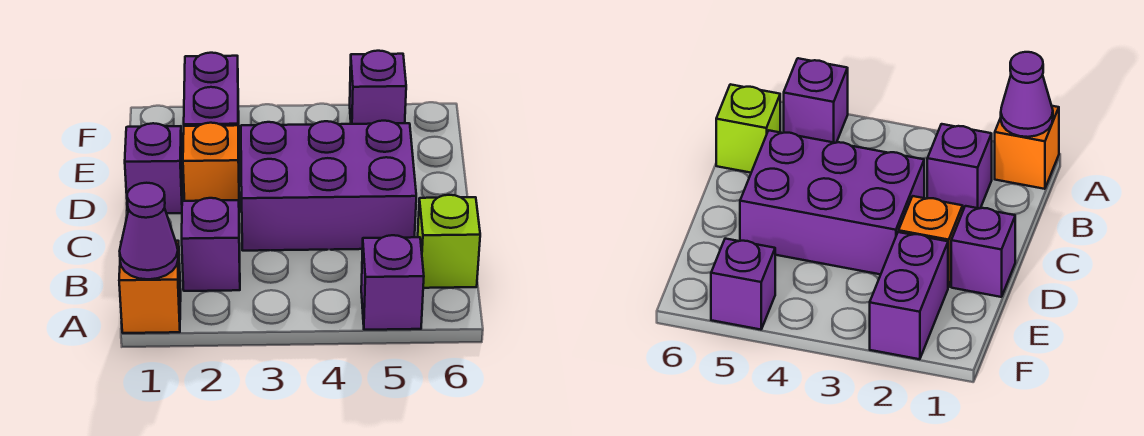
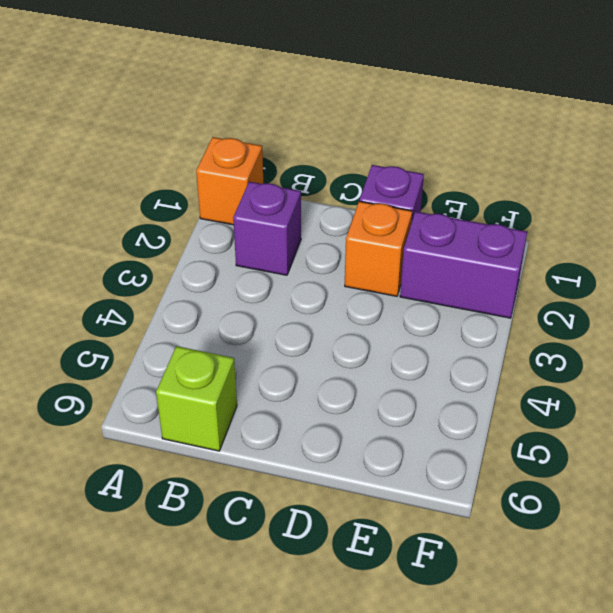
none -> purple brick A5 level 1
none -> purple brick C3:D5 level 1

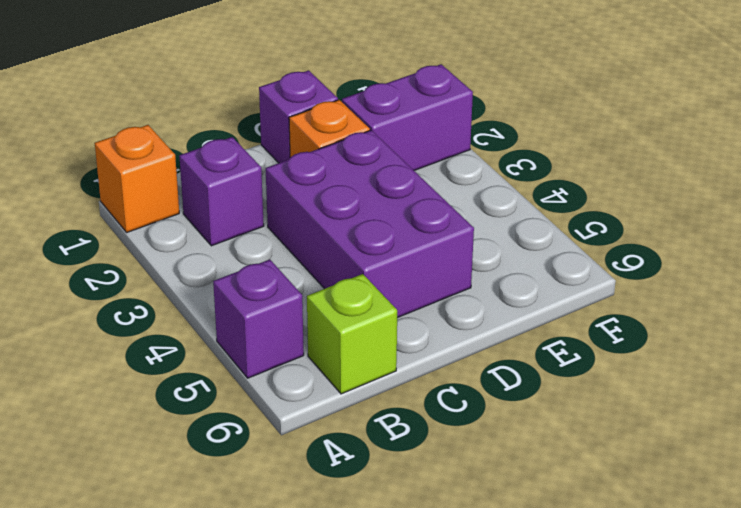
none -> purple brick F5 level 1
none -> purple cone A1 level 2

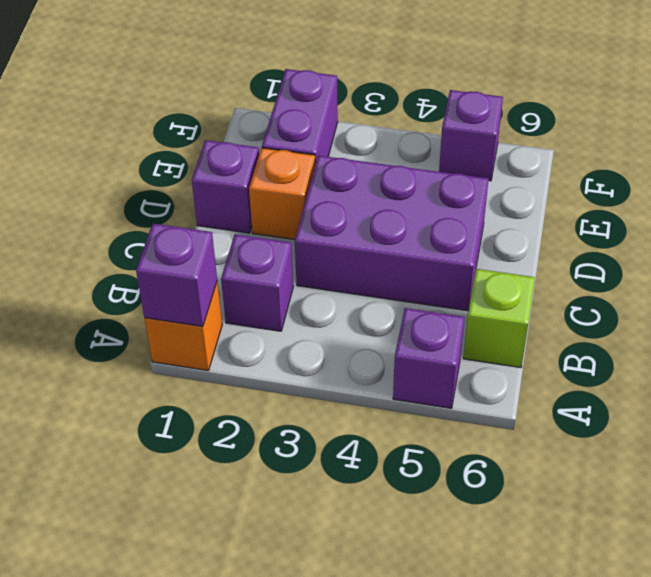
purple brick A1 level 2 -> purple cone A1 level 2

